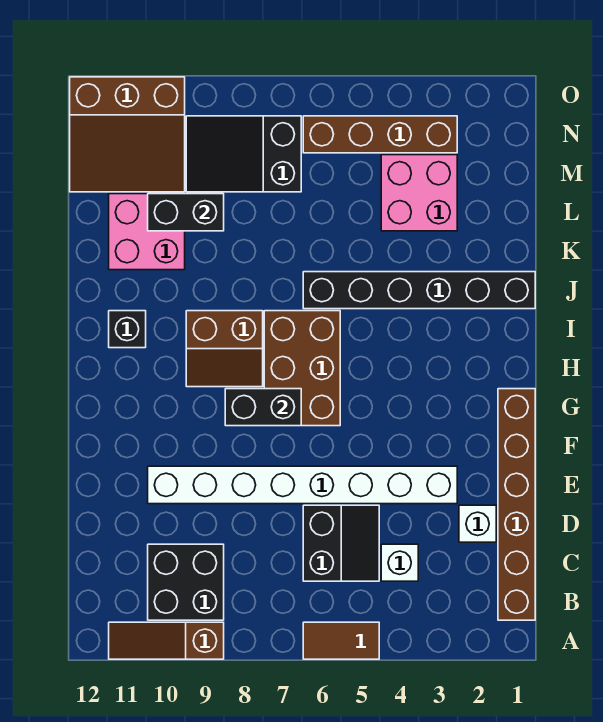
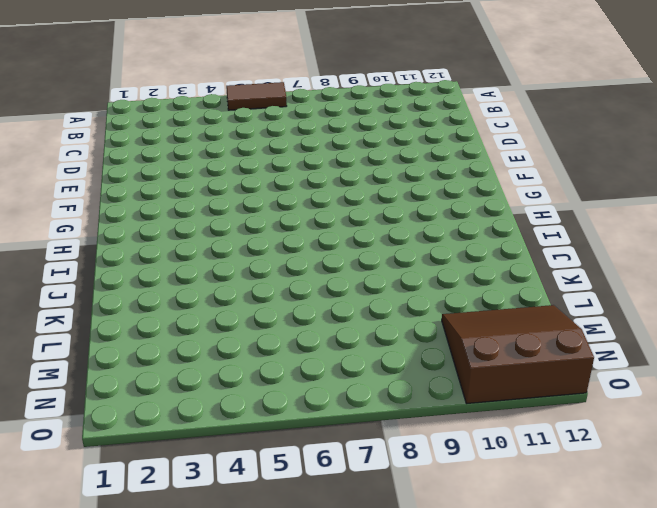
none -> brown slope A9:A11 level 1 top 9
none -> brown brick B1:G1 level 1
none -> black brick B9:C10 level 1

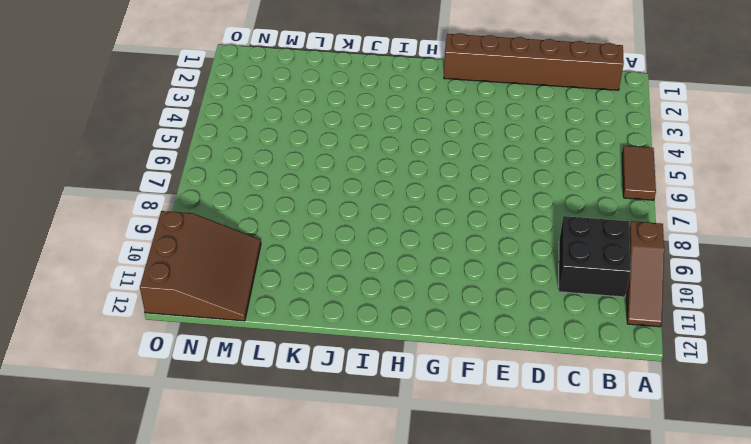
none -> white brick C4 level 1
none -> black slope C5:D6 level 1 top 6
none -> white brick D2 level 1

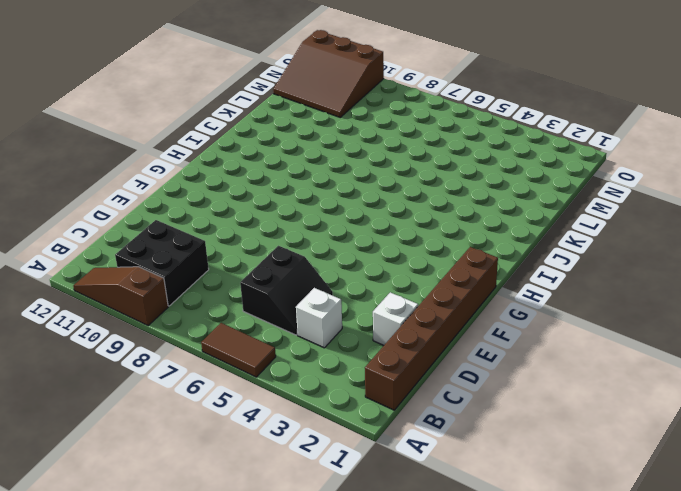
none -> white brick E3:E10 level 1
none -> brown brick G6:I7 level 1
none -> brown slope H8:I9 level 1 top I

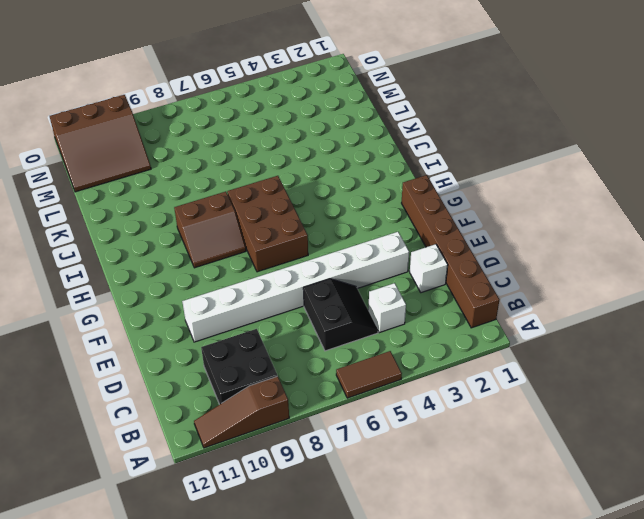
none -> black brick I11 level 1
none -> black brick J1:J6 level 1
none -> pink brick K10:L11 level 1

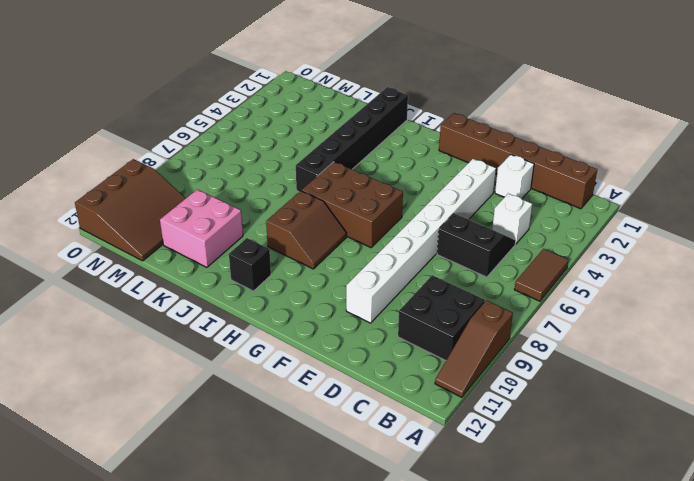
none -> pink brick L3:M4 level 1
none -> black slope M7:N9 level 1 top 7
none -> brown brick N3:N6 level 1

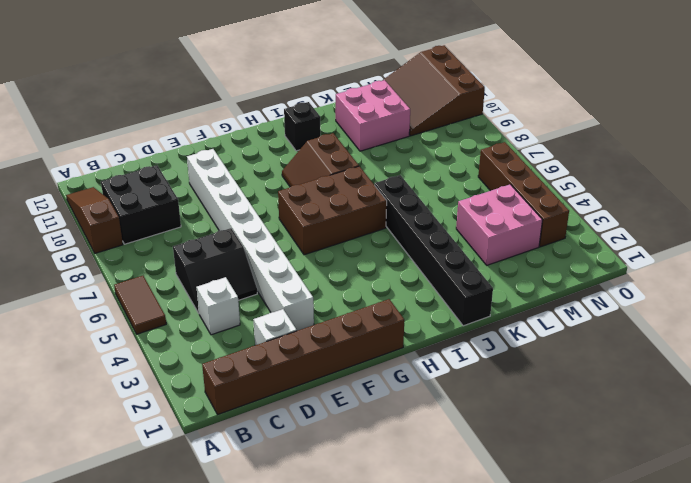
none -> black slope M7:N9 level 1 top 7
none -> black brick G7:G8 level 2
none -> black brick L9:L10 level 2

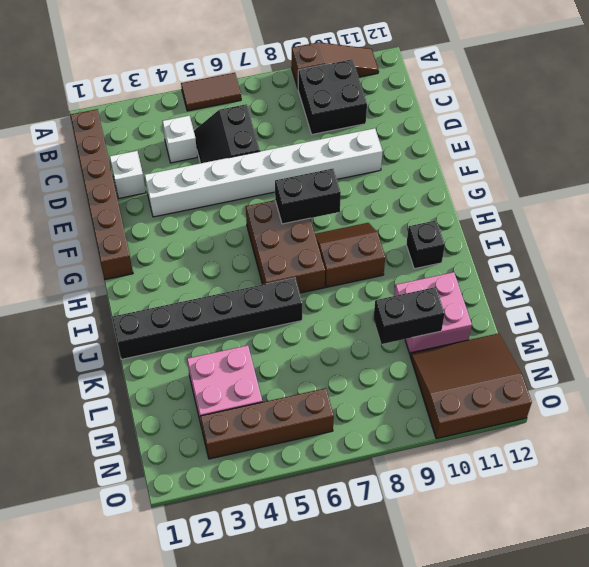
none -> black slope M7:N9 level 1 top 7

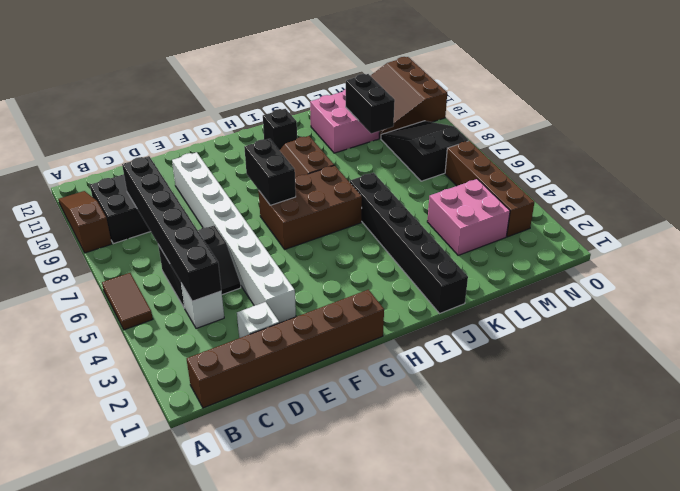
black brick C4:C9 level 2 -> none

